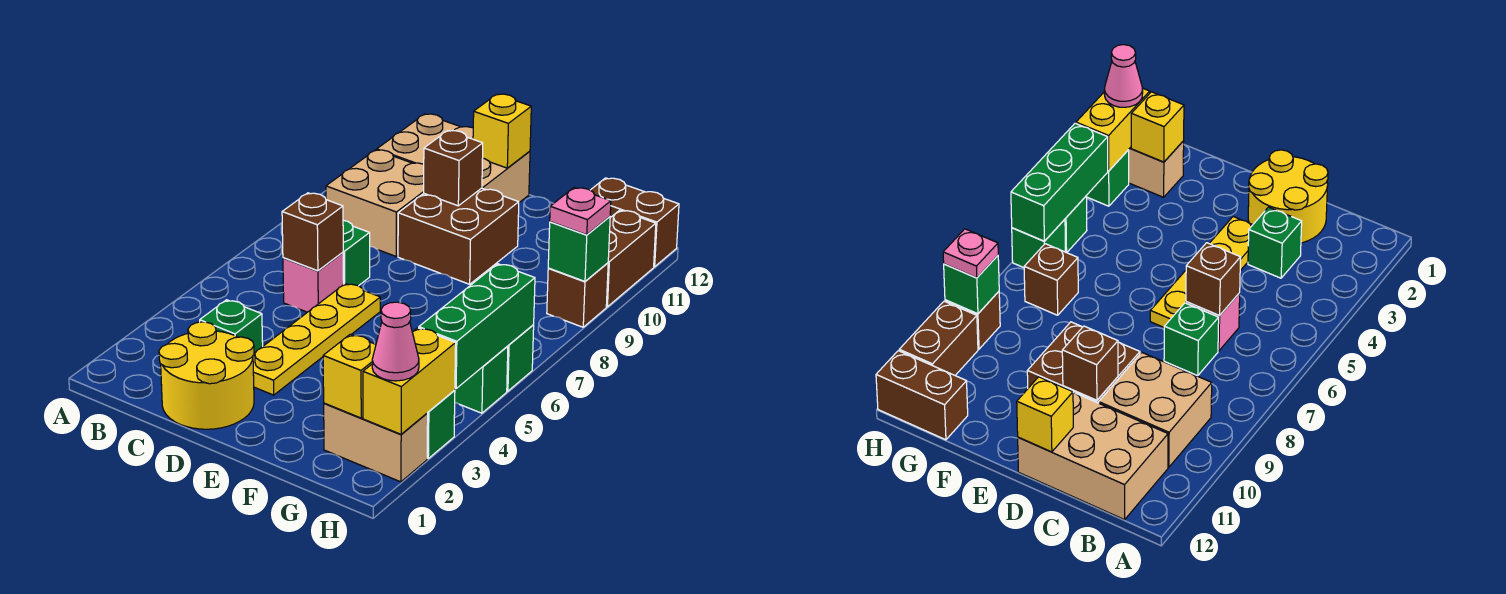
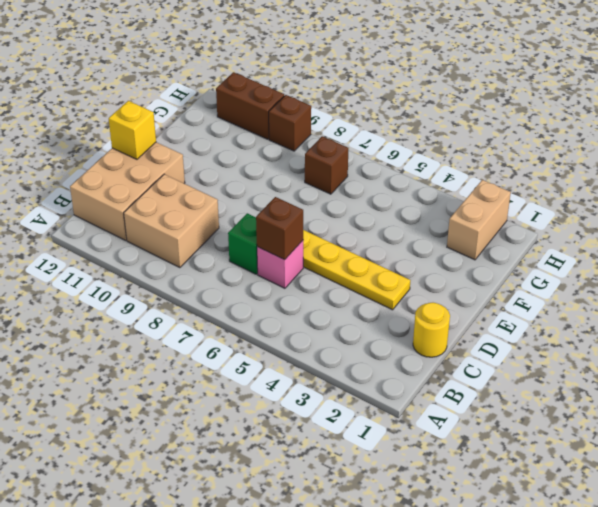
yellow round brick C1 level 1 -> yellow round brick C1:D2 level 1
none -> green brick C3 level 1
none -> brown brick D9:E10 level 1
none -> brown brick G12:H12 level 1

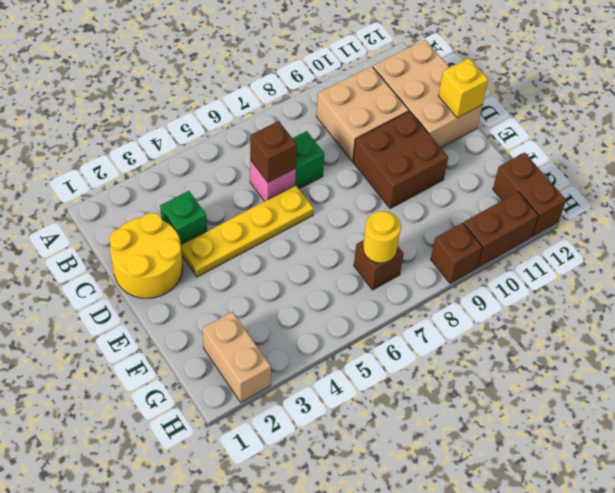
yellow round brick G7 level 2 -> none
none -> green brick H3 level 1
none -> green brick H5 level 1
none -> green brick H6 level 1

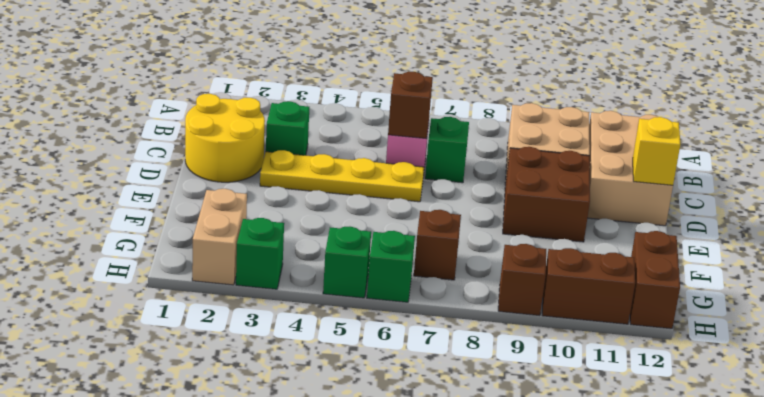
none -> brown brick D10 level 2
none -> yellow brick G2 level 2
none -> yellow brick H2:H3 level 2

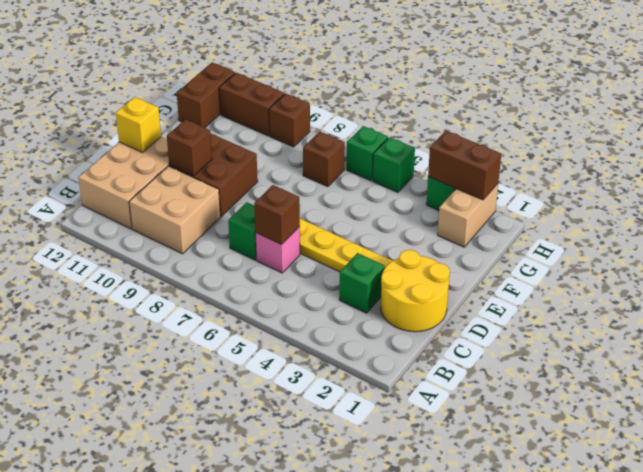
brown brick H2:H3 level 2 -> yellow brick H2:H3 level 2
none -> yellow brick G2 level 2
none -> green brick H4:H6 level 2
none -> green brick H9 level 2

